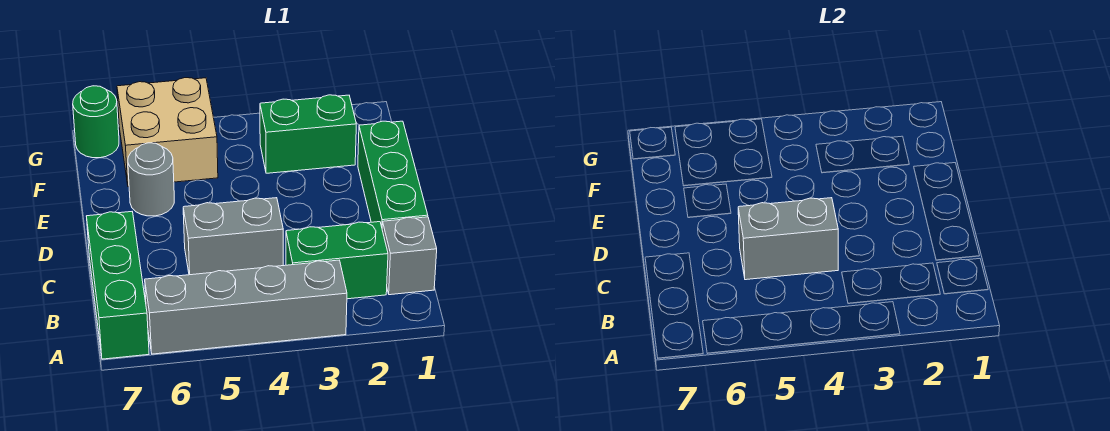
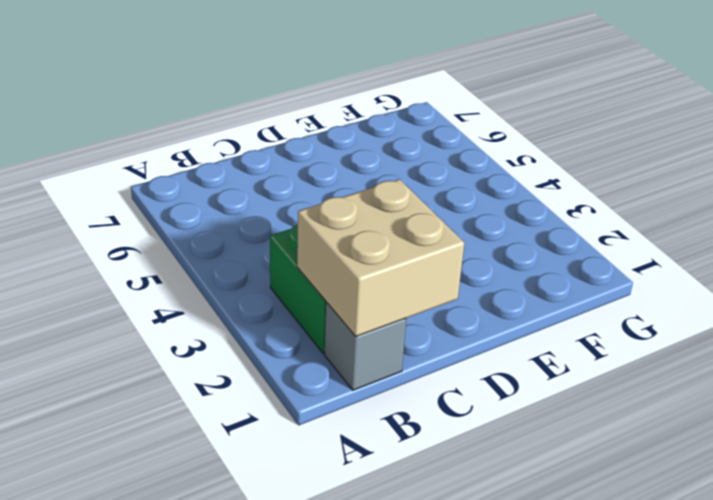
tan brick B1:C2 level 2 -> tan brick F5:G6 level 1
none -> grey brick A3:A6 level 1
none -> green brick A7:C7 level 1

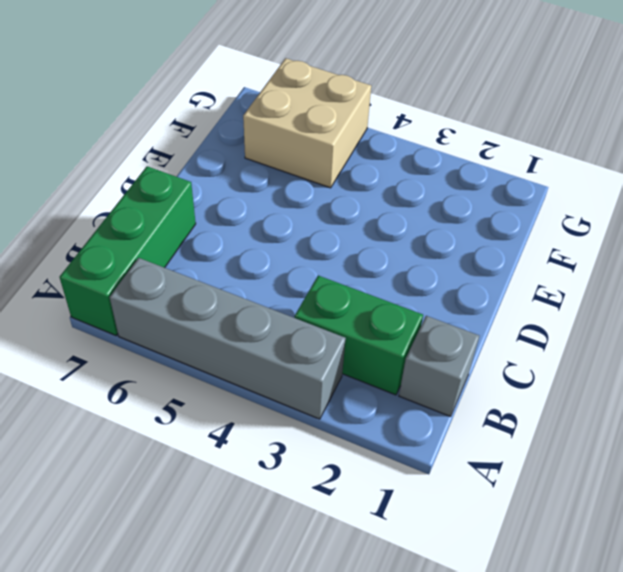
none -> green brick C1:E1 level 1
none -> grey brick C4:C5 level 1

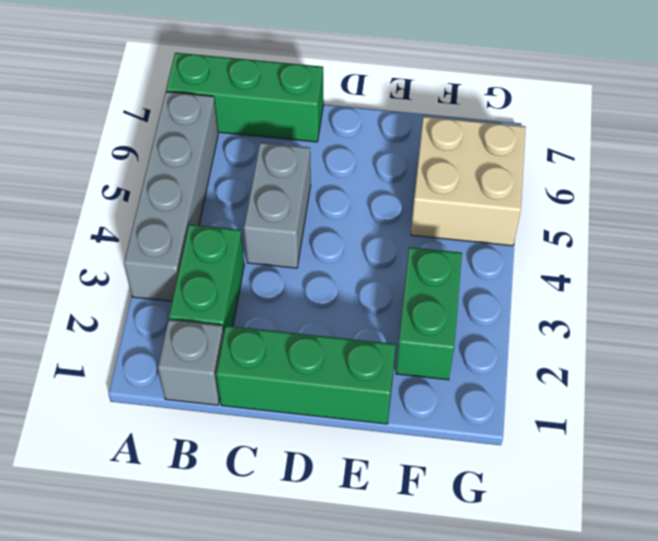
none -> grey round brick E6 level 1
none -> green round brick G7 level 1

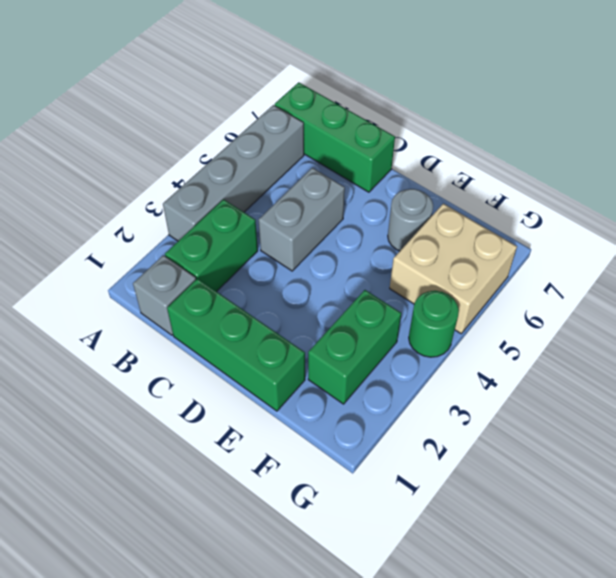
green round brick G4 level 1 -> green round brick G7 level 1
none -> grey brick C4:C5 level 2

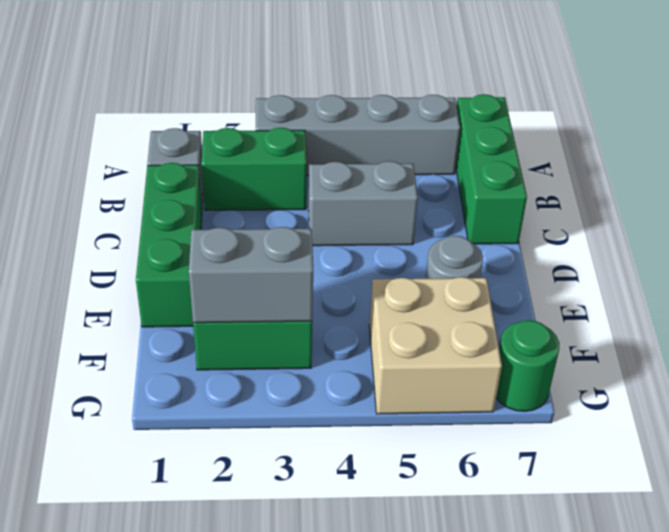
grey brick F2:F3 level 2 -> grey brick C4:C5 level 2

